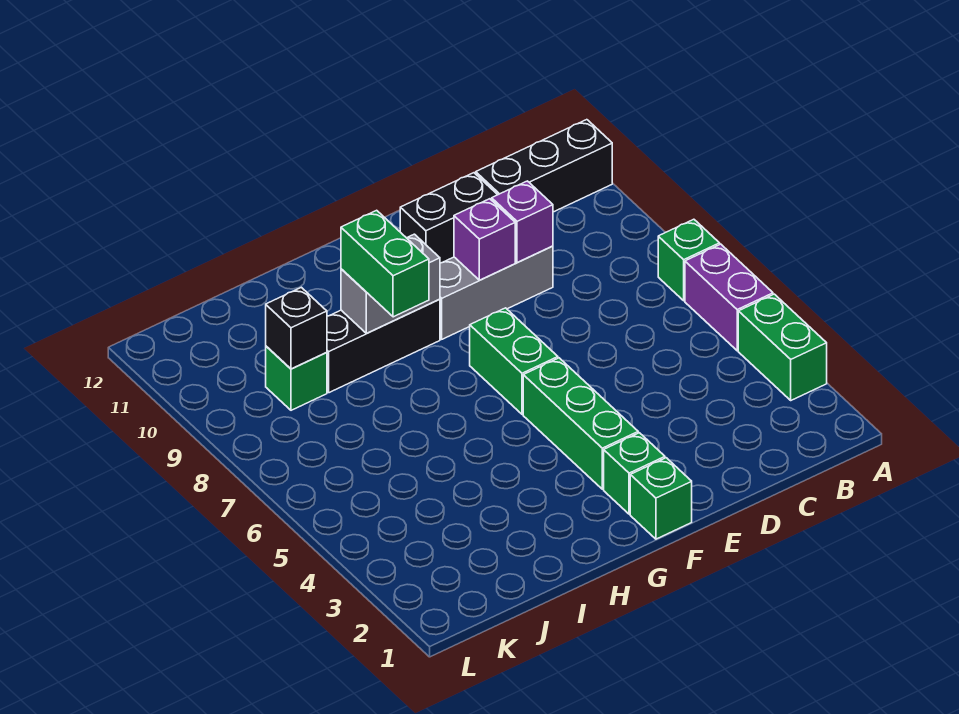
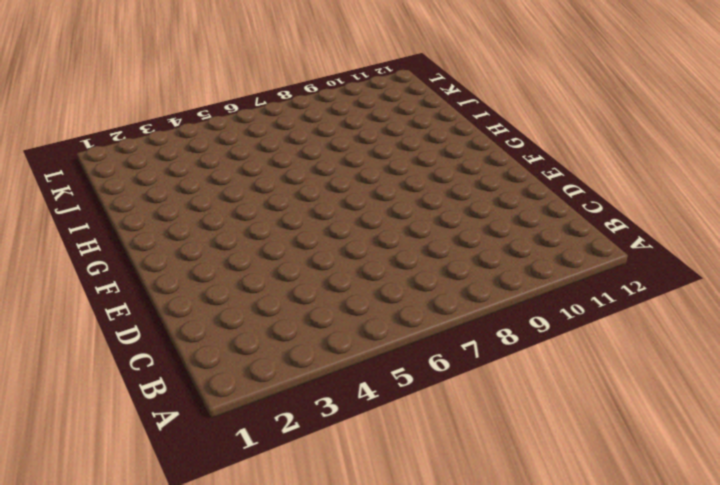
none -> green brick A3:A4 level 1
none -> purple brick A5:A6 level 1
none -> green brick A7 level 1

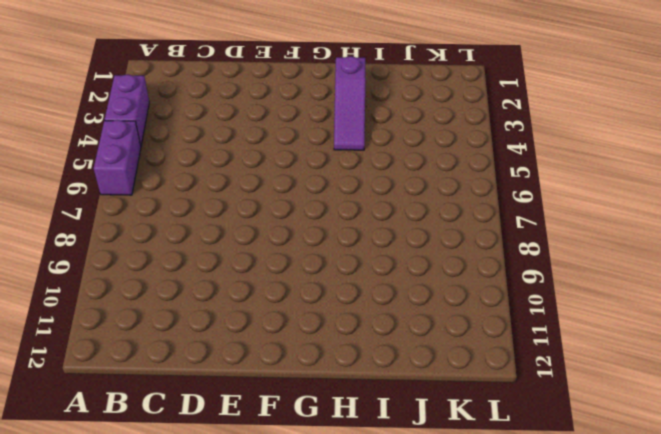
purple brick A3:A4 level 1 -> green brick A3:A4 level 1
purple slope H2:H4 level 1 top 2 -> none
none -> green brick A7 level 1
none -> black brick A11:C11 level 1
none -> grey brick D9:F9 level 1

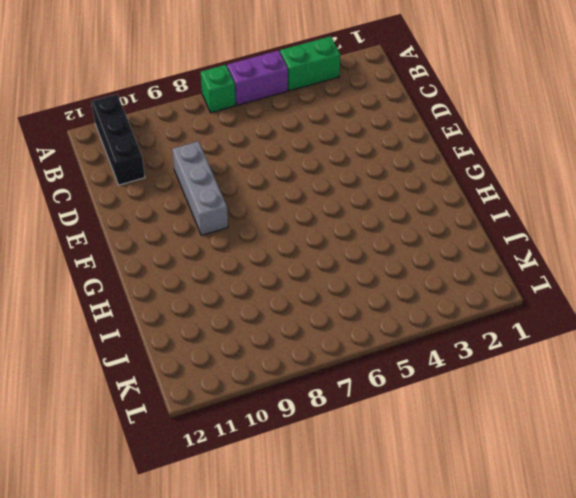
none -> black brick D11:E11 level 1
none -> green brick F1 level 1
none -> green brick F2 level 1

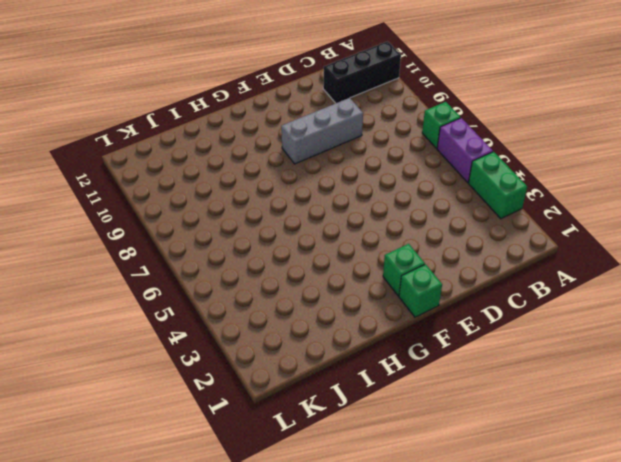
none -> black brick D11:E11 level 1
none -> green brick F3:F5 level 1
none -> green brick F6:F7 level 1

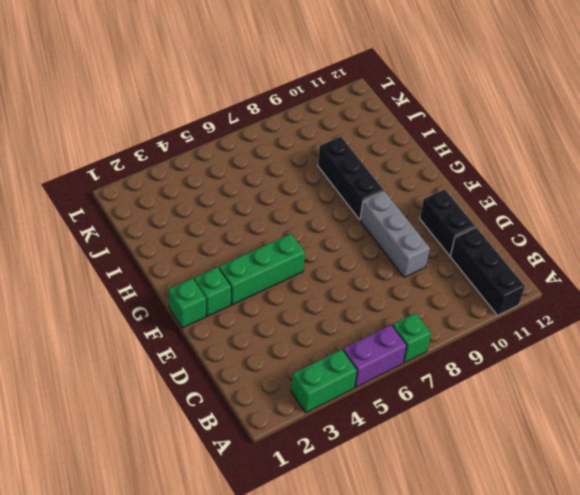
none -> green brick F6:F7 level 1
none -> green brick J9 level 1
none -> purple brick D9 level 2

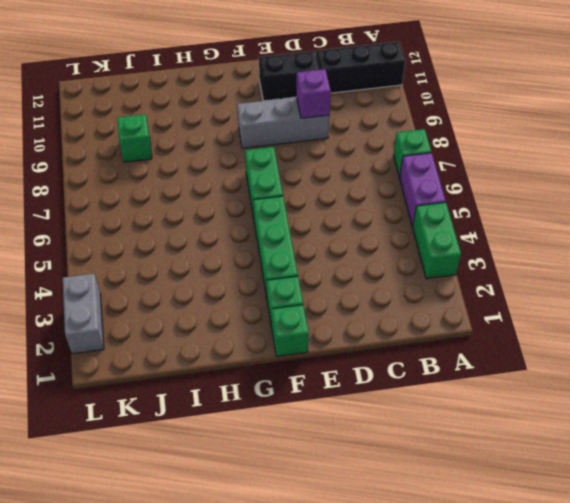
grey brick L2:L3 level 1 -> grey brick G9:H9 level 2
none -> black brick G9:I9 level 1
none -> purple brick E9 level 2
none -> black brick J9 level 2

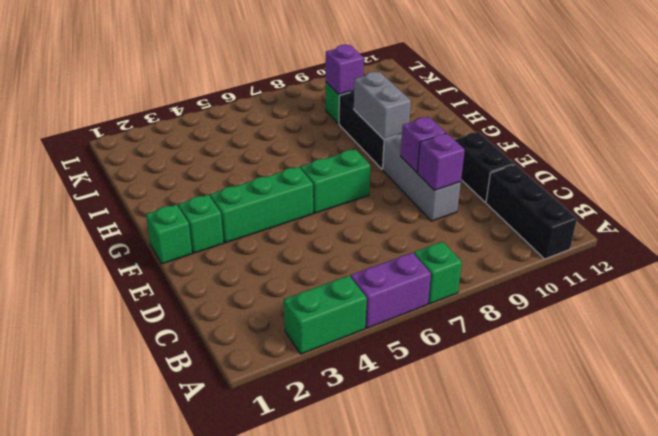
purple brick J9 level 2 -> black brick J9 level 2
none -> green brick H8:H9 level 3

